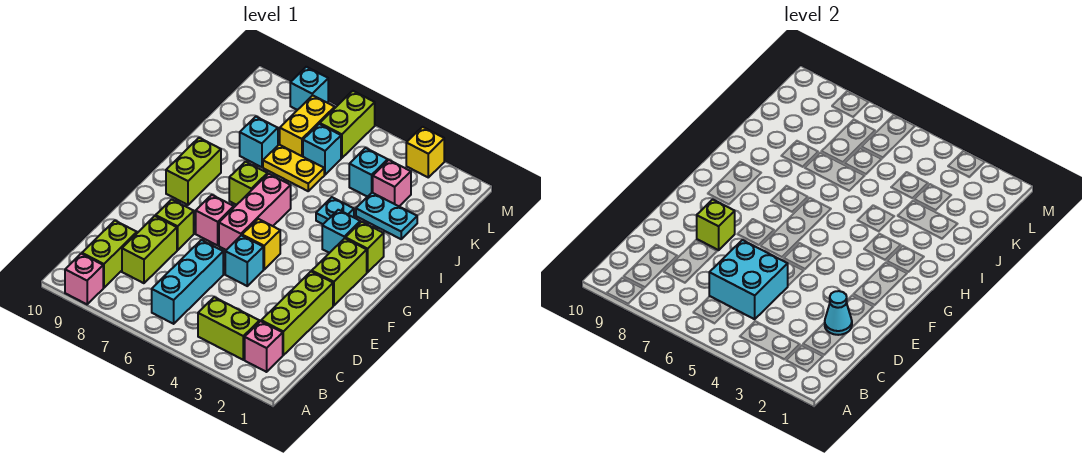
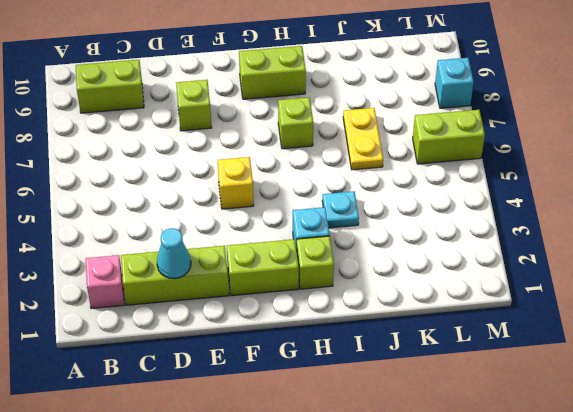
none -> pink brick A9 level 1
none -> lime brick B3:B4 level 1
none -> cyan brick B6:D6 level 1
none -> lime brick C8:D8 level 1

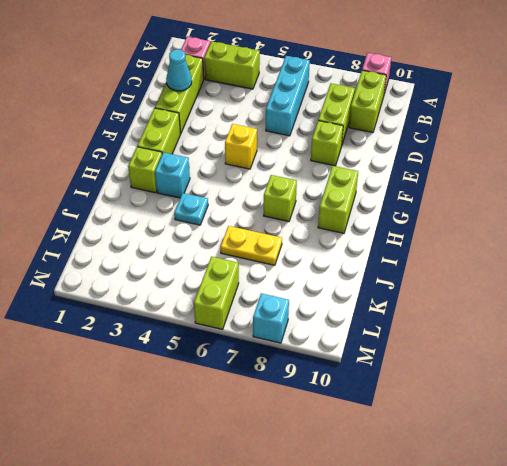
none -> cyan brick E5 level 1
none -> pink brick F6:H6 level 1
none -> pink brick F7 level 1
none -> cyan plate J2:J3 level 1

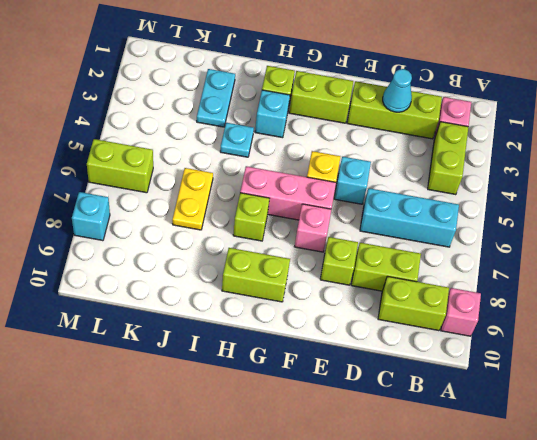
none -> cyan brick J8 level 1
none -> pink brick K3 level 1
none -> cyan brick K4 level 1
none -> cyan brick K6 level 1

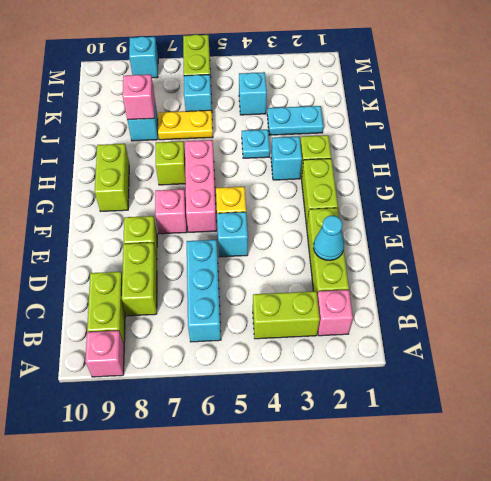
pink brick J8 level 2 -> pink brick K3 level 1
none -> yellow brick K7:L7 level 1
none -> yellow brick M3 level 1
none -> cyan brick C5:D6 level 2
none -> lime brick E8 level 2

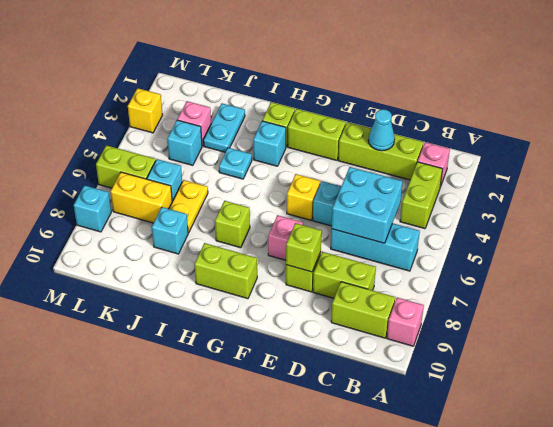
none -> pink brick F6:H6 level 1

